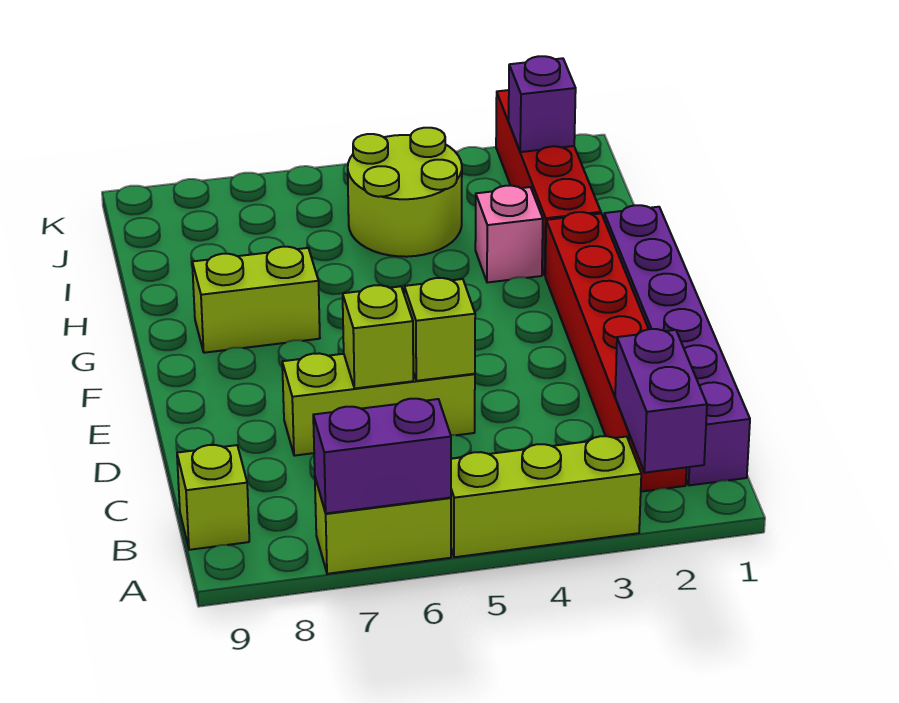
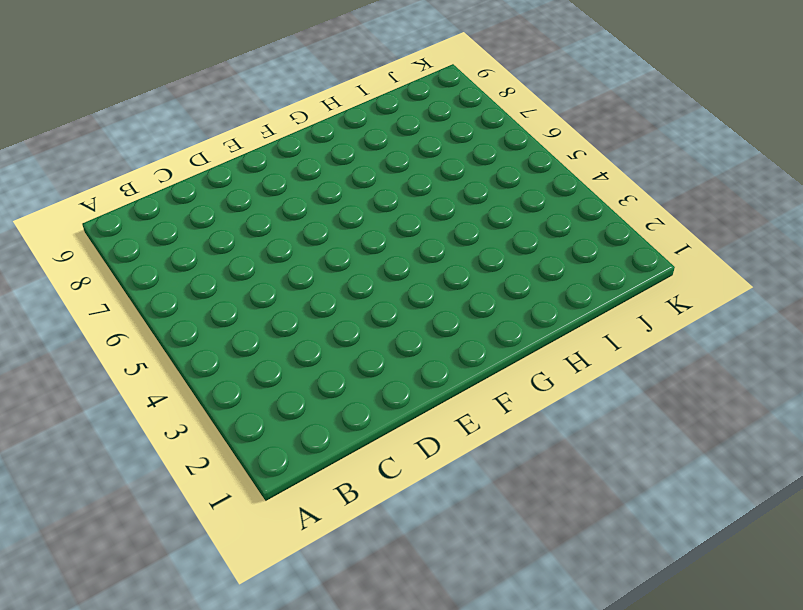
none -> lime brick A3:A5 level 1
none -> lime brick A6:A7 level 1
none -> purple brick B1:G1 level 1

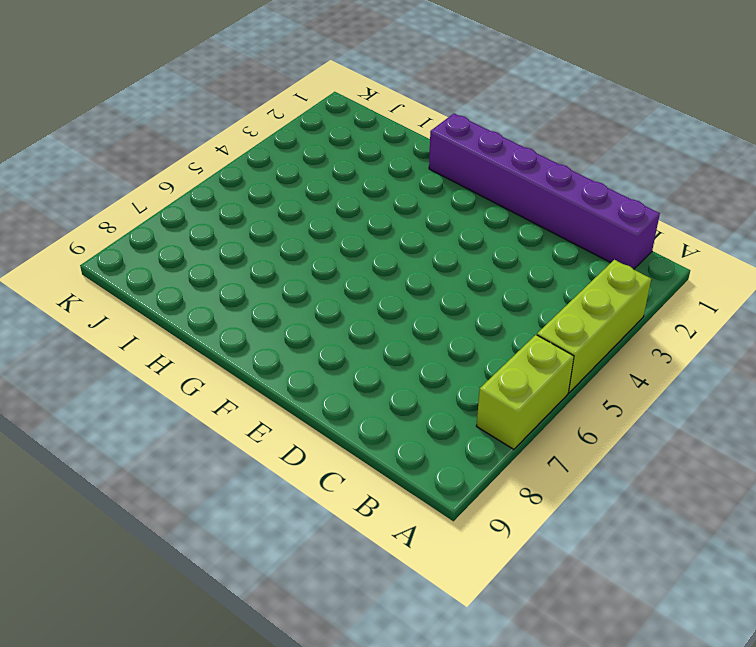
none -> red brick B2:G2 level 1
none -> lime brick B9 level 1
none -> lime brick D5:D7 level 1

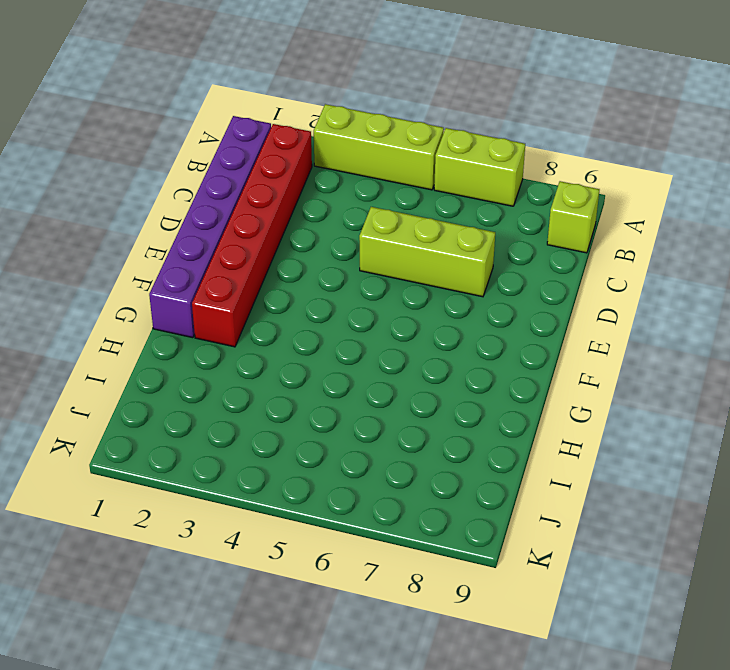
none -> lime brick G7:G8 level 1
none -> red brick H2:K2 level 1
none -> pink brick H3 level 1

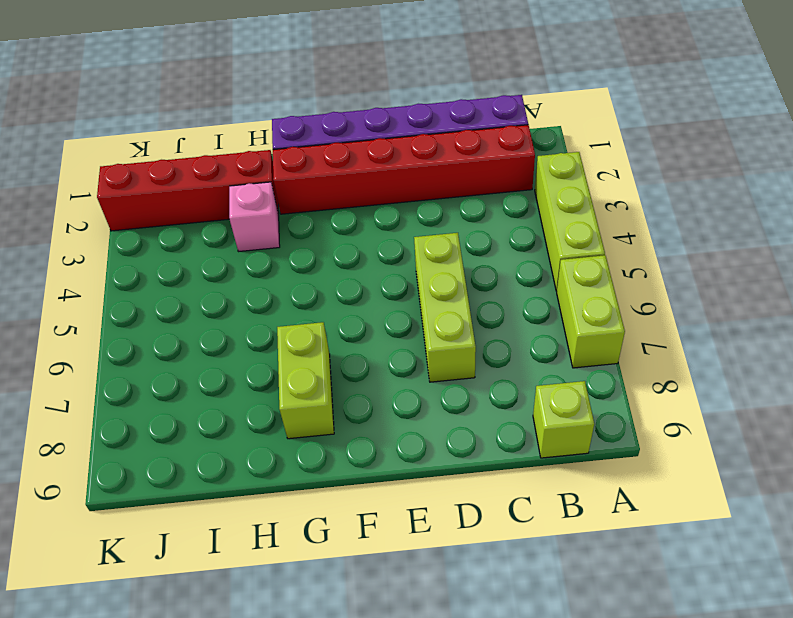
none -> lime round brick I4:J5 level 1
none -> purple brick A2:B2 level 2
none -> purple brick A6:A7 level 2

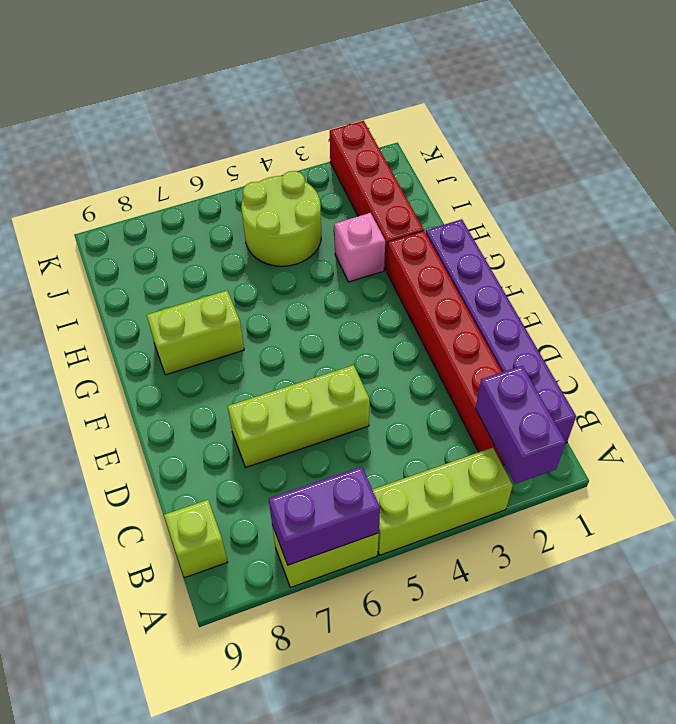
none -> lime brick D5 level 2
none -> lime brick D6 level 2
none -> purple brick J2 level 2

